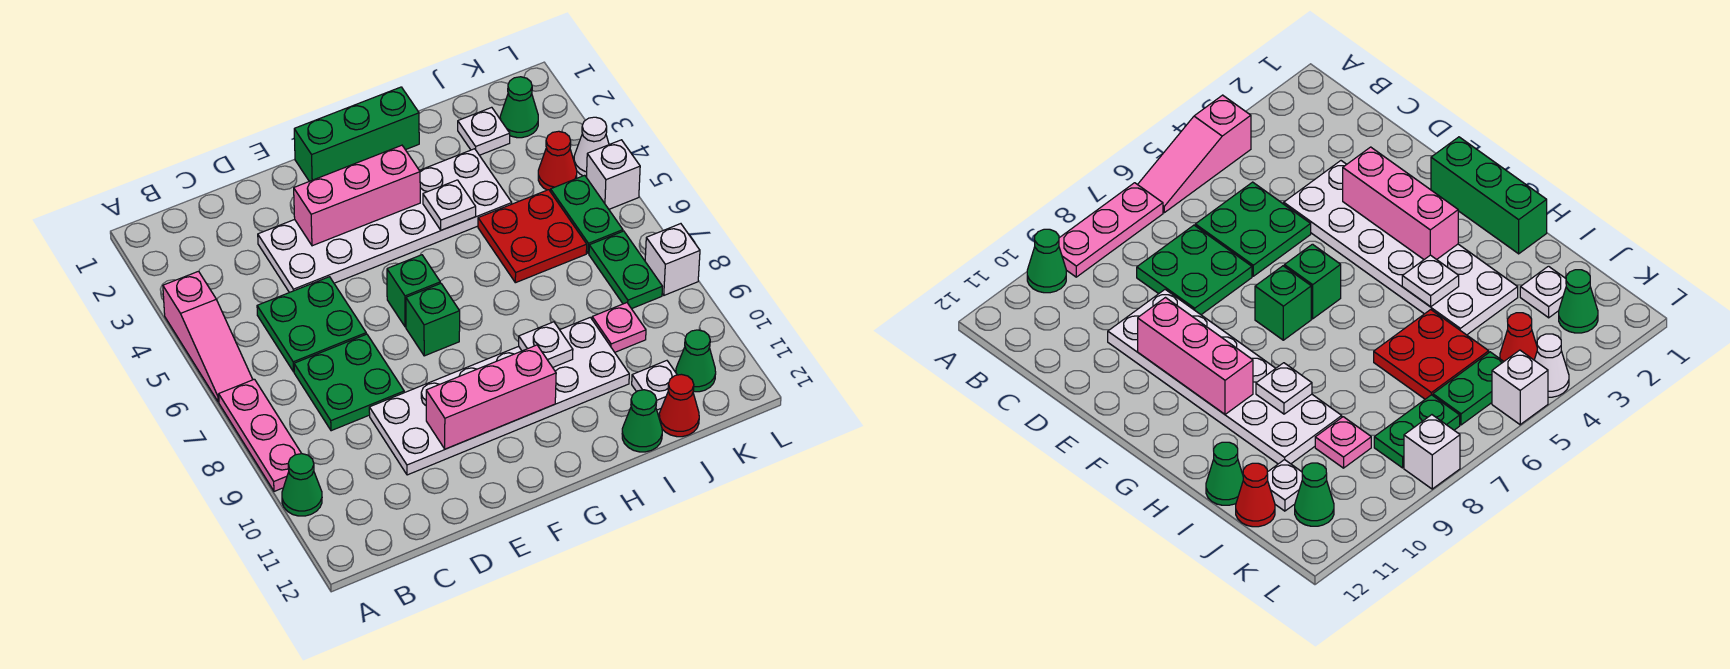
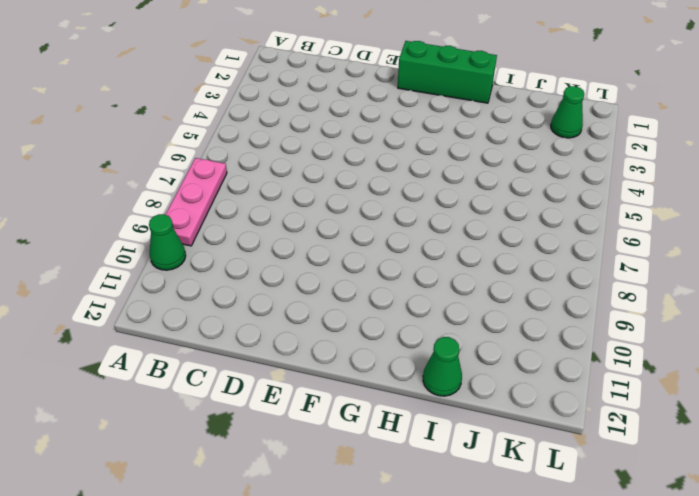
none -> pink slope A4:A6 level 1 top 4
none -> green plate C5:D6 level 1
none -> green plate C7:D8 level 1

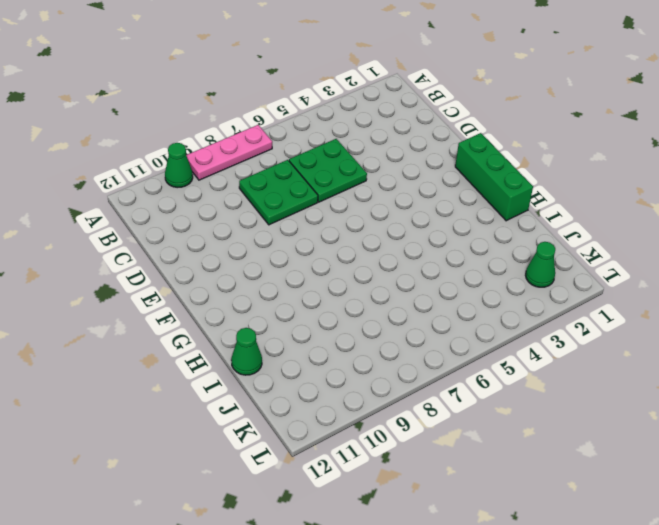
none -> pink slope A4:A6 level 1 top 4
none -> white plate D3:I4 level 1
none -> white plate D9:I10 level 1

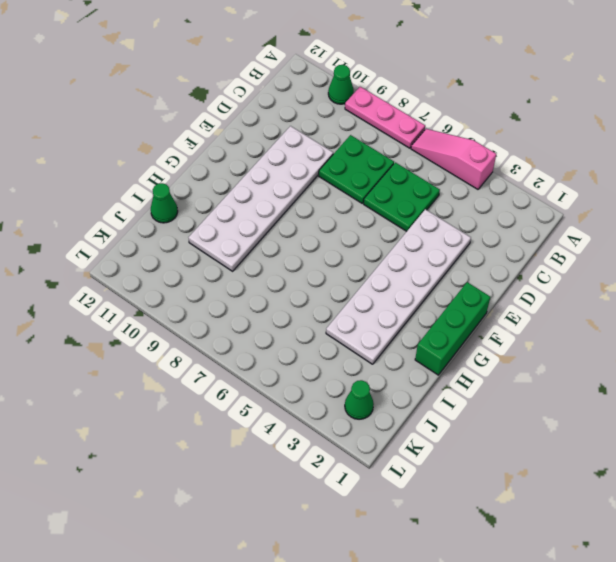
none -> green brick F6 level 1
none -> green brick F7 level 1
none -> red plate I5:J6 level 1

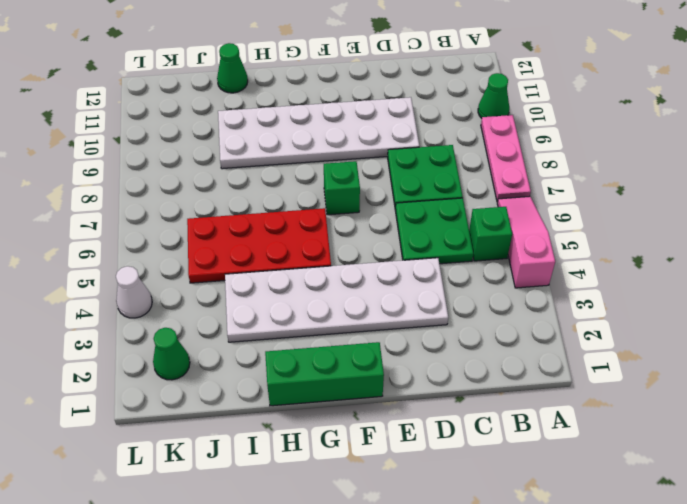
green brick B5 level 1 -> green brick F6 level 1
red plate G5:J6 level 1 -> red plate I5:J6 level 1
none -> white plate J2 level 1
none -> pink plate J9 level 1
none -> white plate J11 level 1

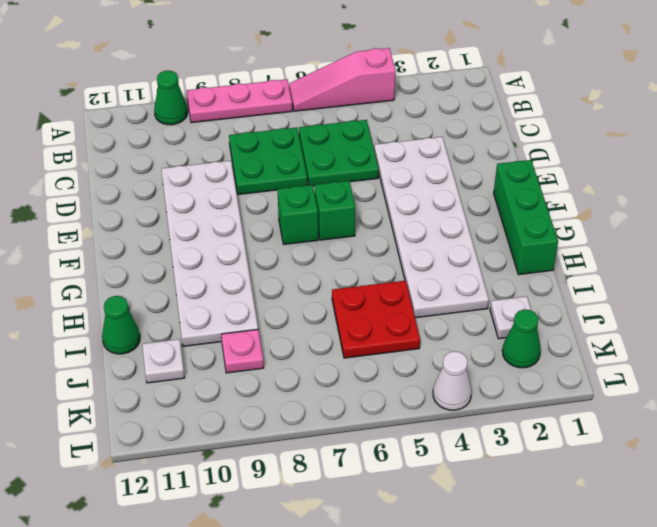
none -> red cone J12 level 1
none -> red cone K4 level 1
none -> green plate K5:K6 level 1

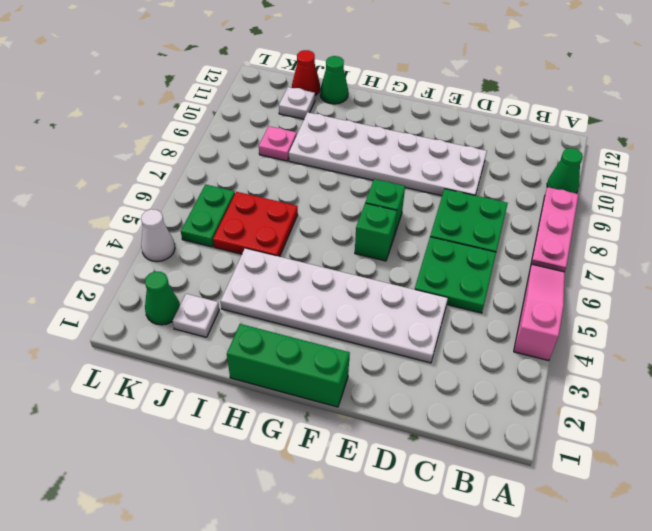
none -> red cone K4 level 1
none -> green plate K7:K8 level 1
none -> green cone K11 level 1

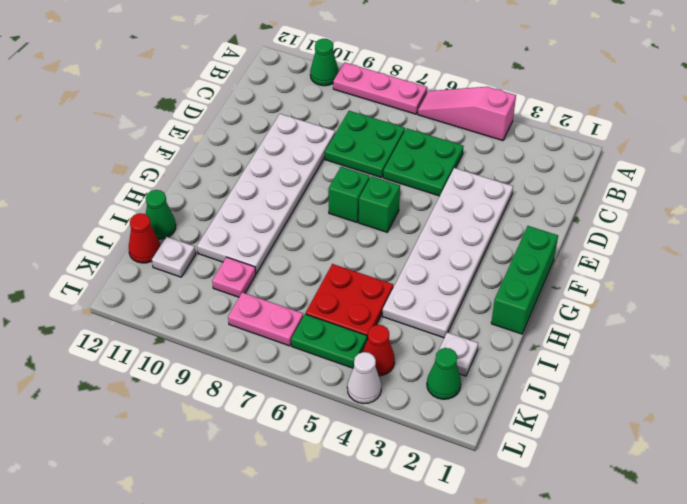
pink plate K7:K8 level 1 -> green plate K7:K8 level 1
none -> green cone K11 level 1
none -> white brick L5 level 1
none -> white brick L8 level 1

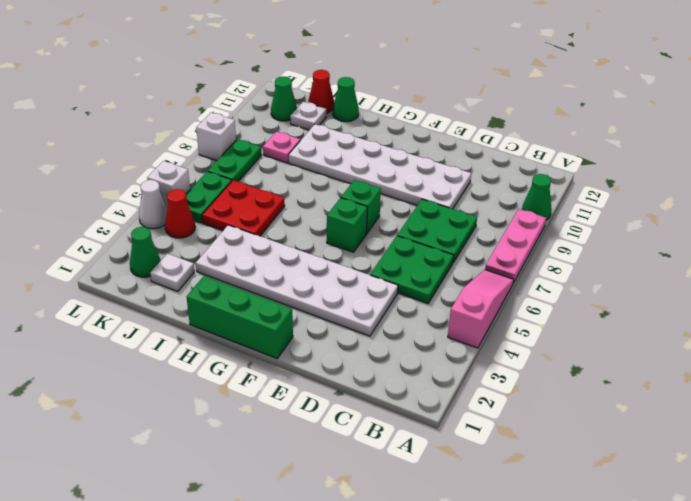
none -> pink brick E3:G3 level 2
none -> pink brick E10:G10 level 2
none -> white plate H4 level 2

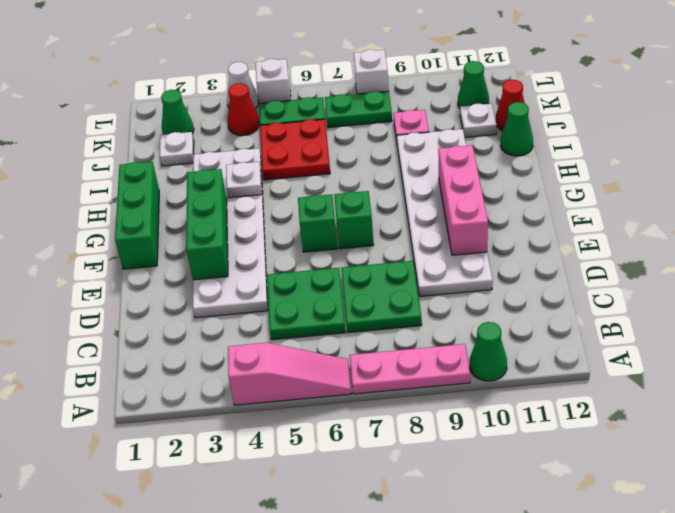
green brick E3:G3 level 2 -> pink brick E3:G3 level 2
none -> white plate H9 level 2

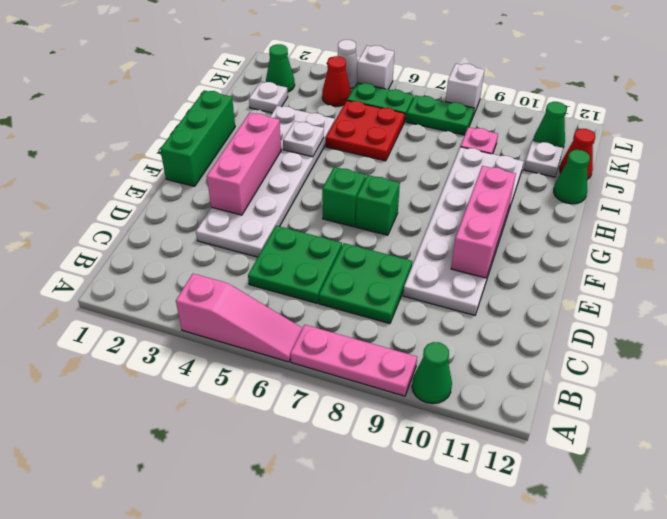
none -> white plate H9 level 2

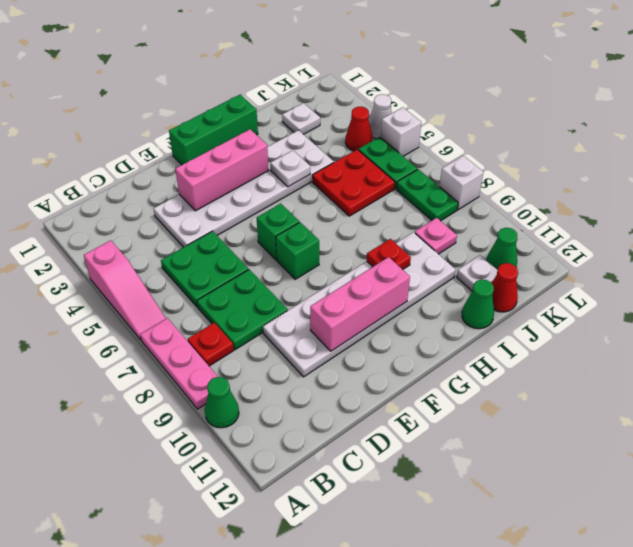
red plate B8 level 1 -> none
red plate H9 level 2 -> white plate H9 level 2
none -> green cone K2 level 1

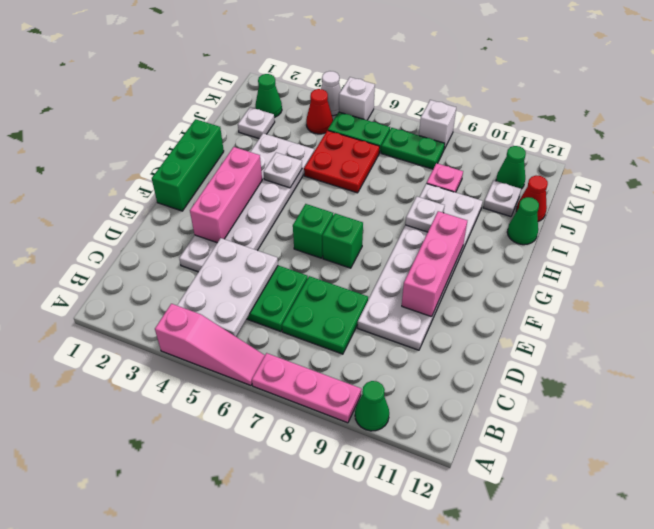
white plate B4:D5 level 2 -> none

